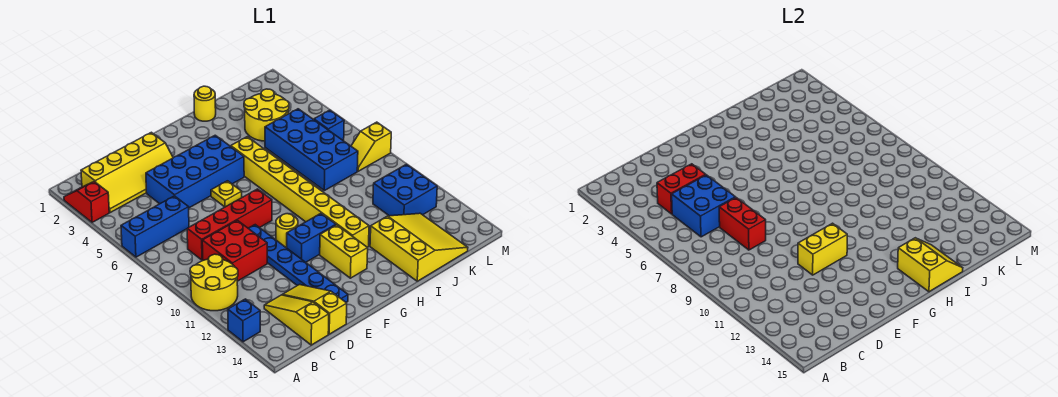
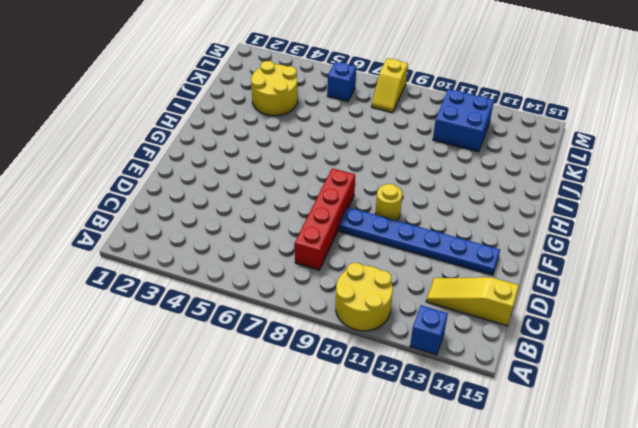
none -> red slope A2:A3 level 1 top 3
none -> blue brick A6:C6 level 1
none -> yellow slope B2:E3 level 1 top 2

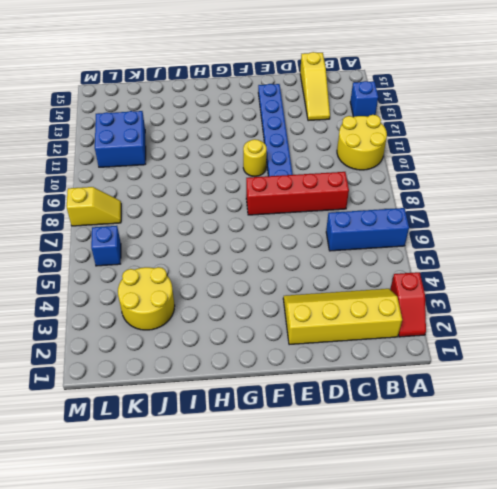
none -> red brick C9:D10 level 1
none -> blue brick D4:G5 level 1
none -> yellow slope D13:D15 level 1 top 15

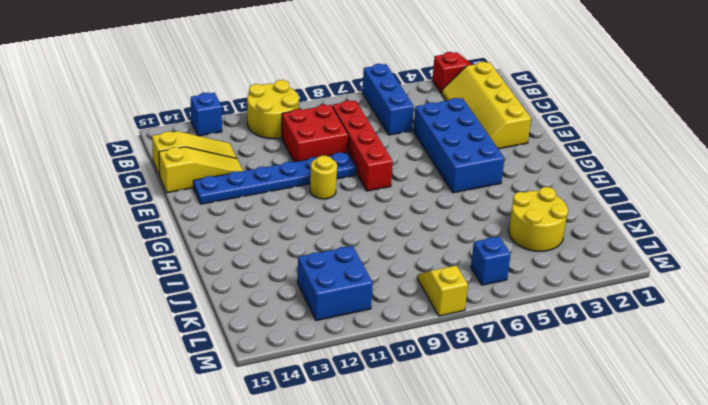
none -> yellow plate F6 level 1
none -> blue brick F11:G11 level 1
none -> yellow brick G12:G13 level 1

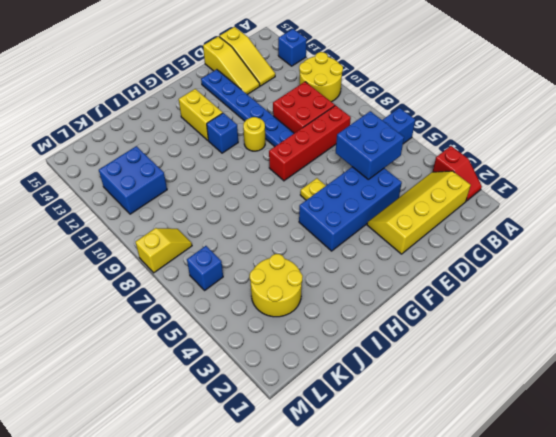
blue brick G11 level 1 -> blue brick F11:G11 level 1
none -> yellow brick H5:H12 level 1
none -> yellow round brick I1 level 1
none -> yellow slope I13:K15 level 1 top I

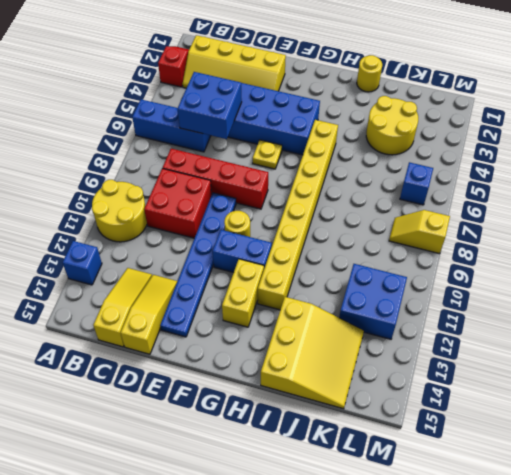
none -> blue brick J5:K8 level 1
none -> red brick C4:D4 level 2
none -> red brick D7:D8 level 2

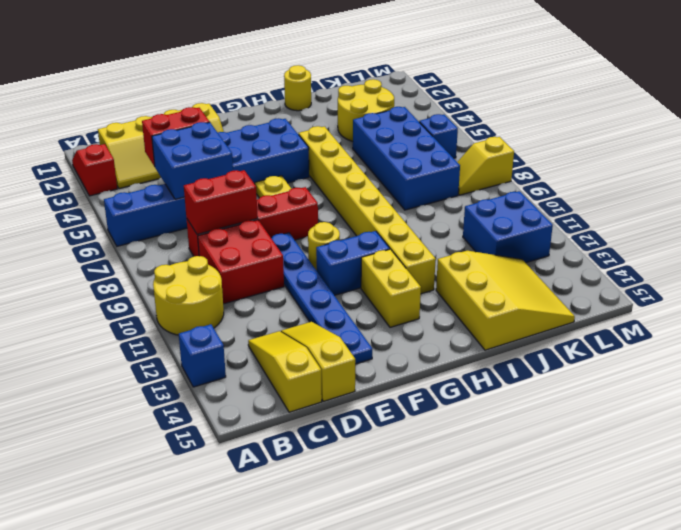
red brick C8:D8 level 2 -> red brick D7:D8 level 2
none -> yellow brick E11:F11 level 2
none -> yellow slope H14:I15 level 2 top H

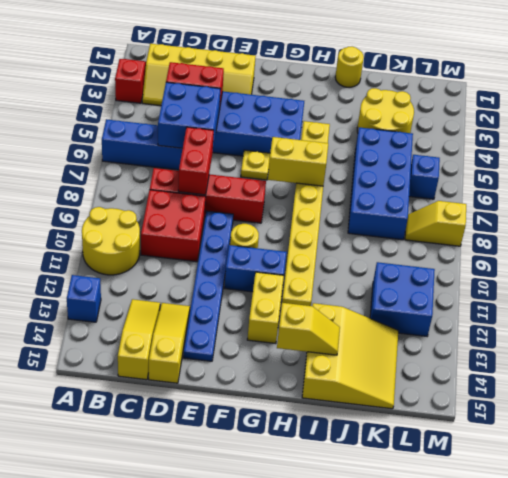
yellow brick G7:H7 level 2 -> yellow brick E11:F11 level 2
yellow slope H14:I14 level 2 top H -> yellow slope H14:I15 level 2 top H

